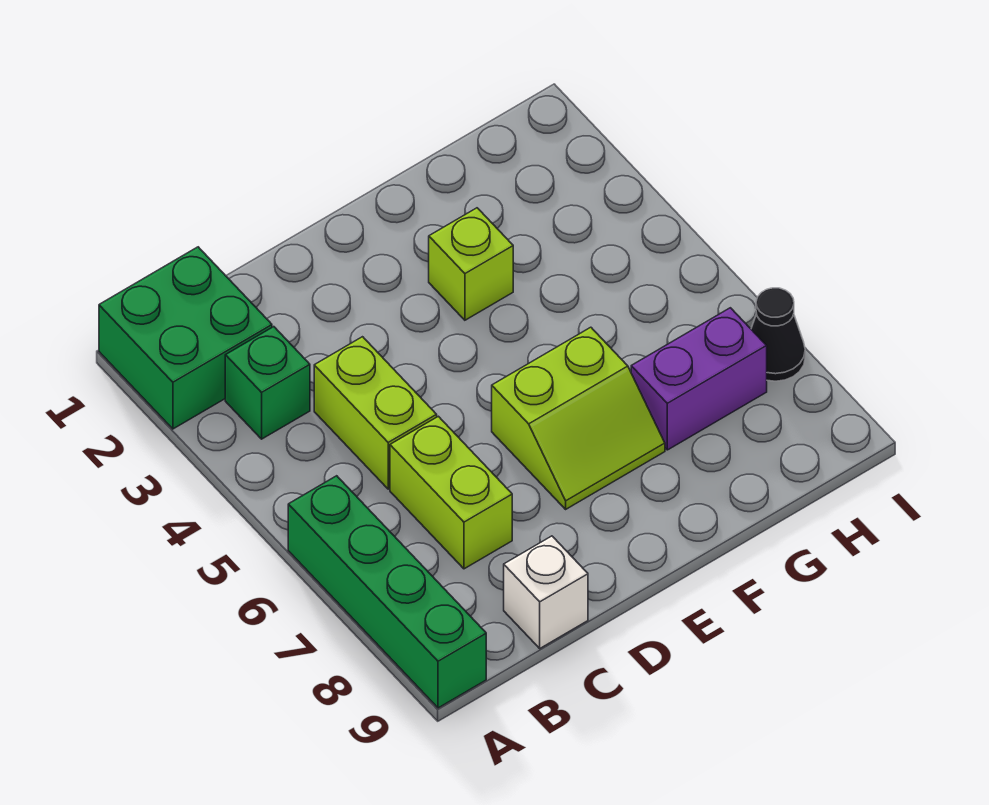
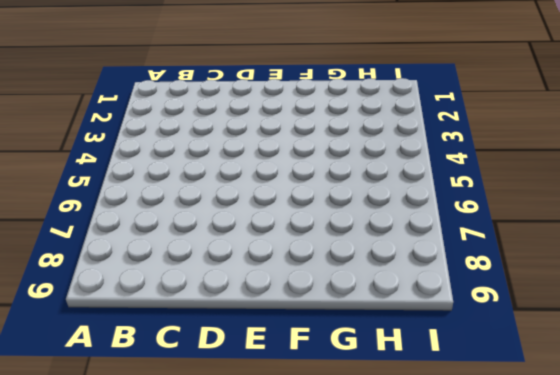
none -> green brick A1:B2 level 1
none -> green brick A6:A9 level 1

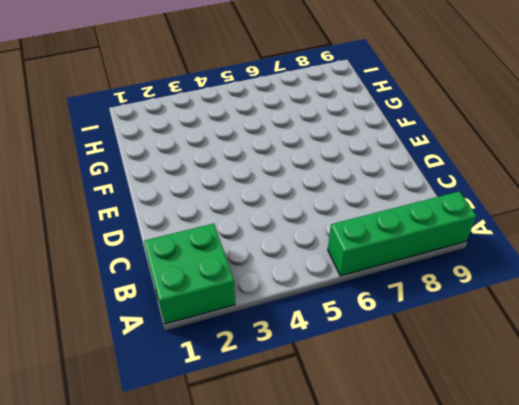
none -> green brick B3 level 1
none -> lime brick C4:C5 level 1

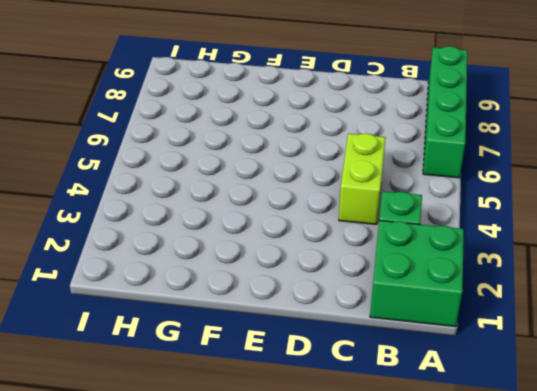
none -> lime brick C6:C7 level 1
none -> white brick C9 level 1

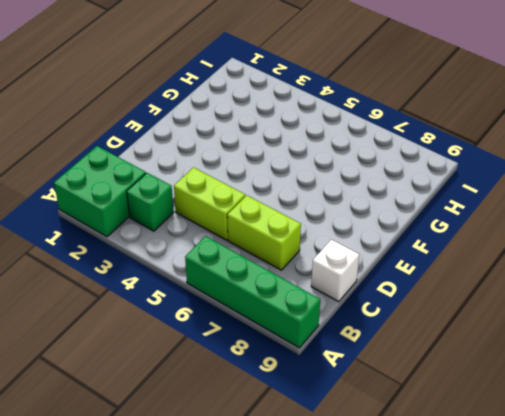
none -> lime slope E6:F7 level 1 top 6
none -> lime brick F3 level 1

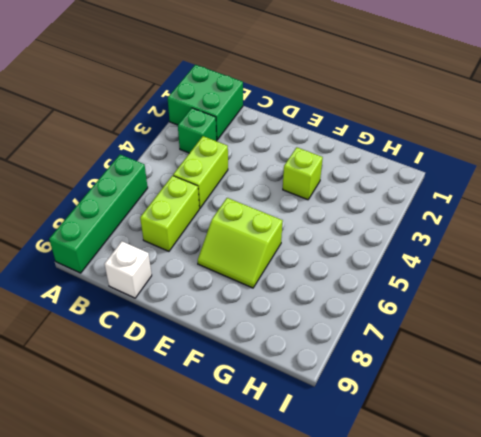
none -> purple brick G7:H7 level 1
none -> black cone I7 level 1

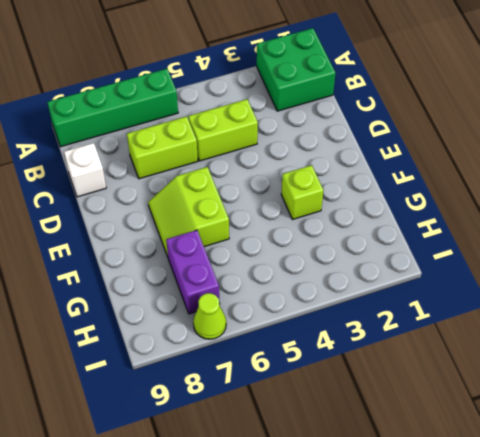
lime cone I7 level 1 -> black cone I7 level 1
none -> green brick B3 level 1

